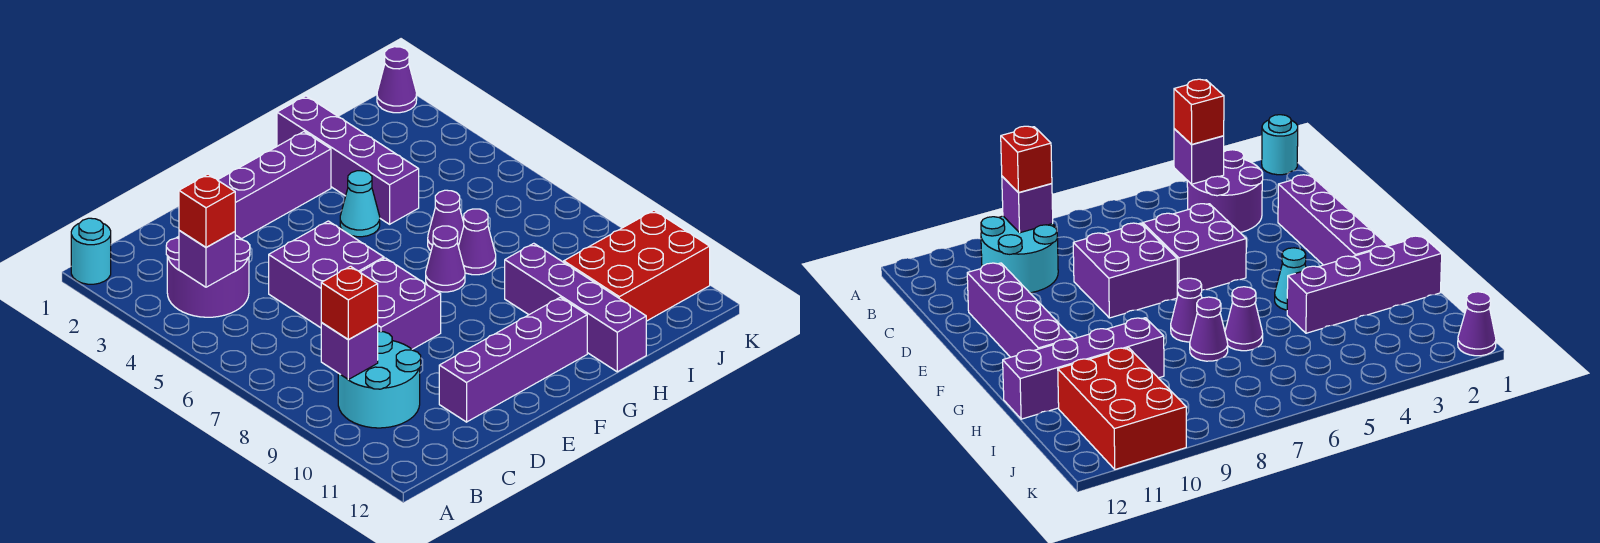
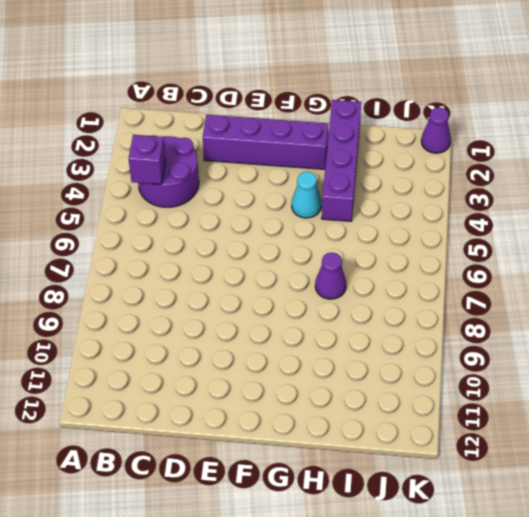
none -> cyan round brick A1 level 1
none -> cyan round brick B9:C10 level 1
none -> purple brick D5:E6 level 1

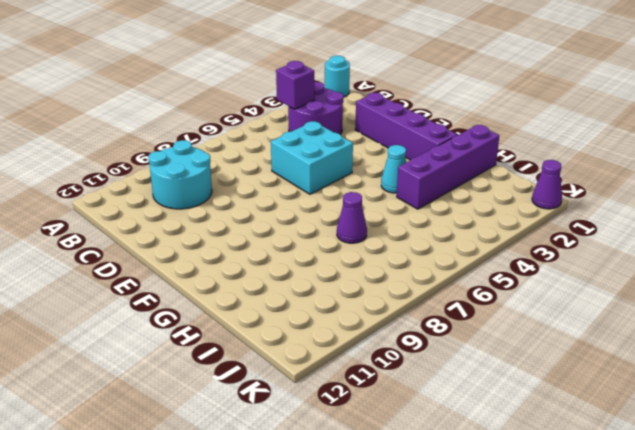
cyan brick D5:E6 level 1 -> purple brick D5:E6 level 1
none -> purple brick D7:E8 level 1
none -> purple brick D11:G11 level 1
none -> purple cone G7 level 1

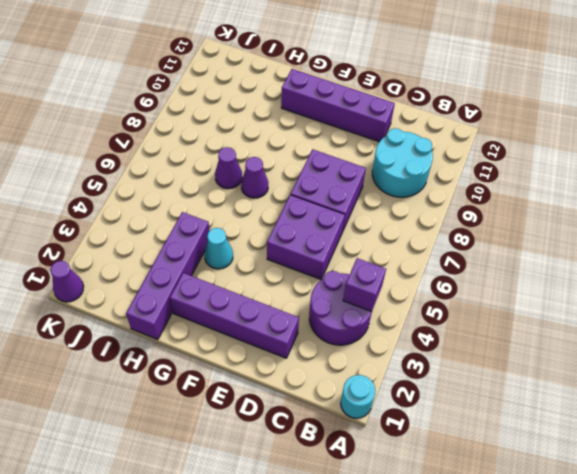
none -> purple cone H6 level 1
none -> purple brick H9:H12 level 1
none -> red brick I10:K11 level 1

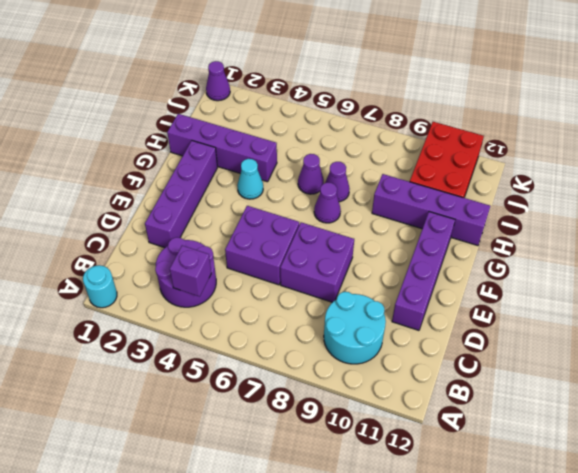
none -> purple brick B9 level 2
none -> red brick B4 level 3
none -> red brick B9 level 3

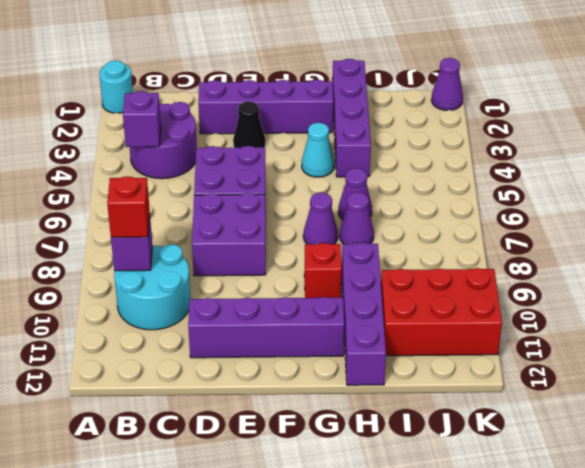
black cone E3 level 1 -> none
red brick G9 level 1 -> red brick B4 level 3

